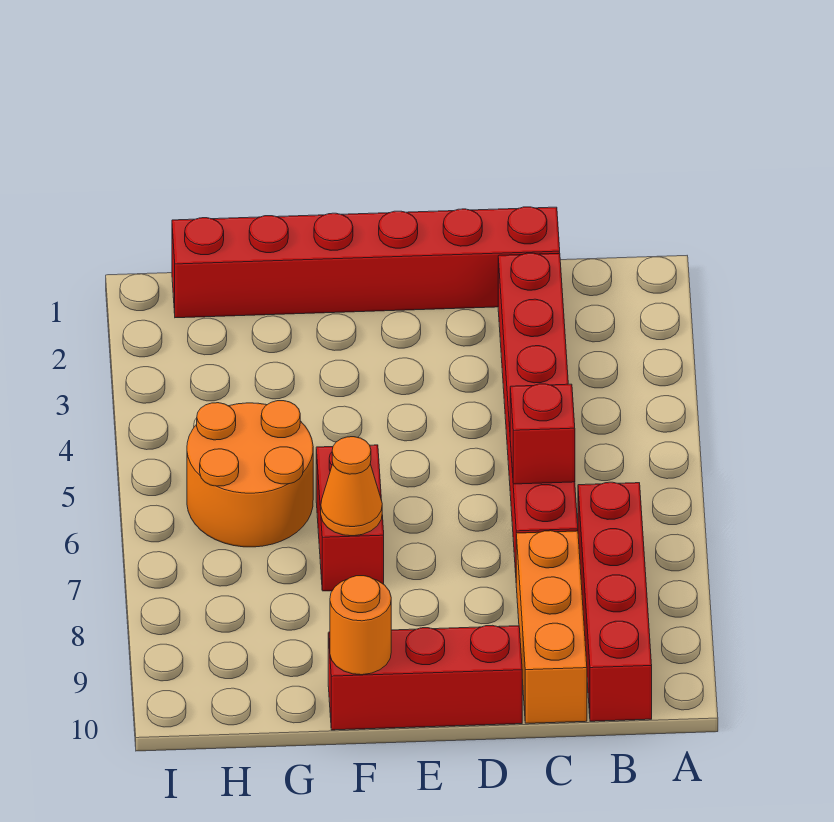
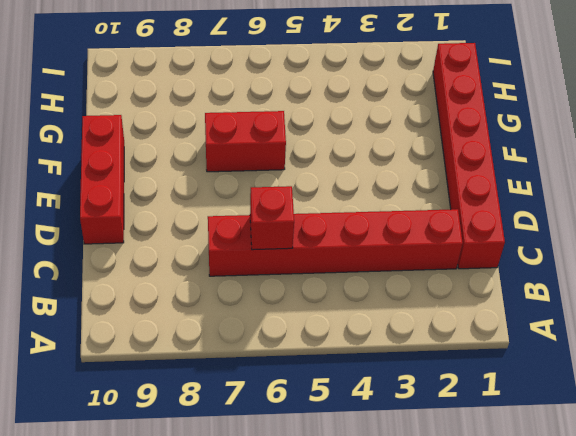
none -> red brick B7:B10 level 1
none -> orange brick C8:C10 level 1

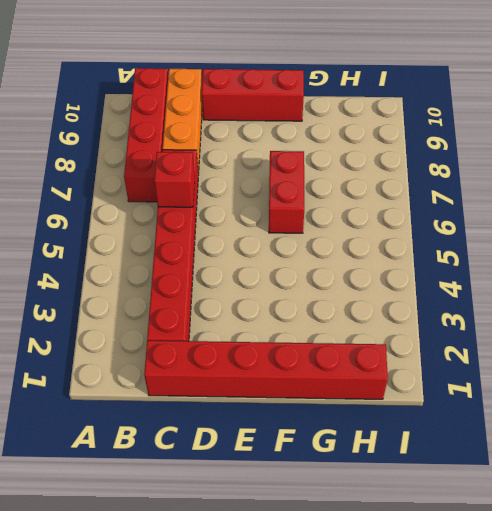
none -> orange round brick G5:H6 level 1
none -> orange cone F7 level 2

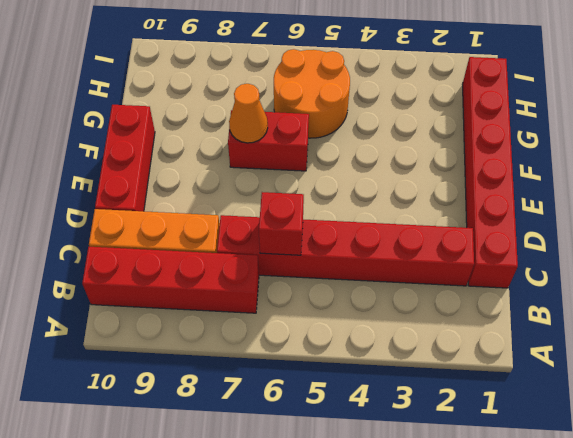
none -> orange round brick F10 level 2

